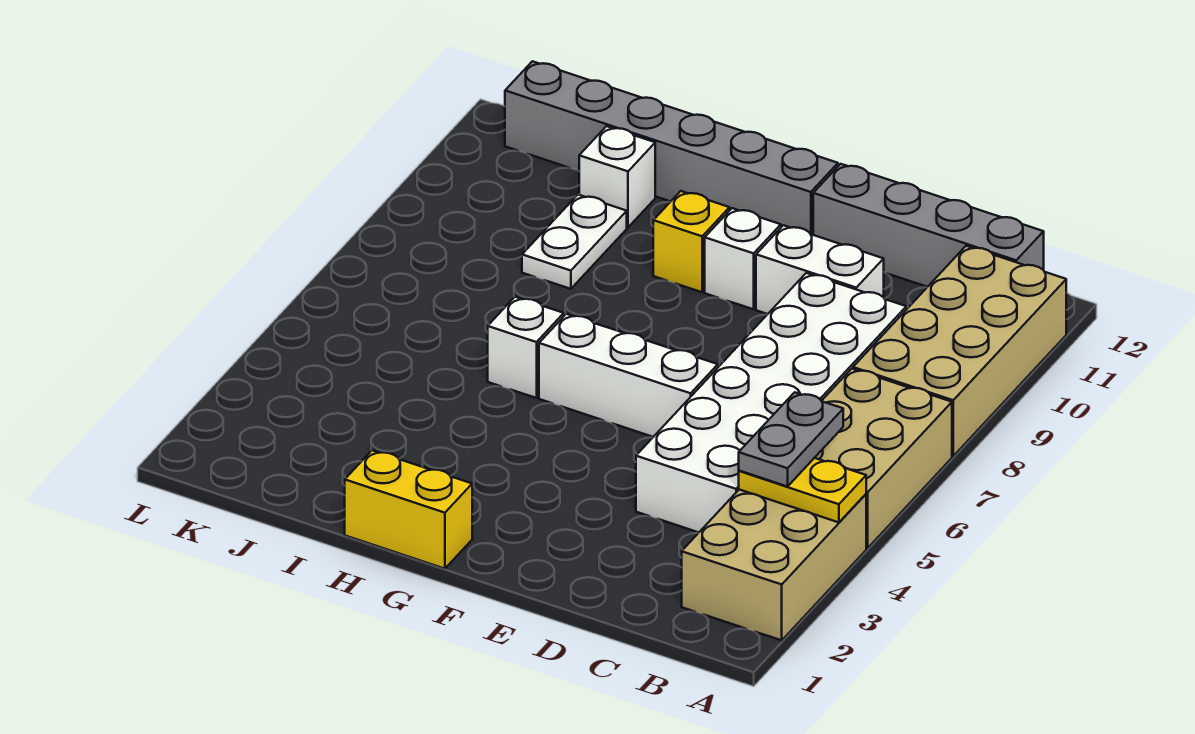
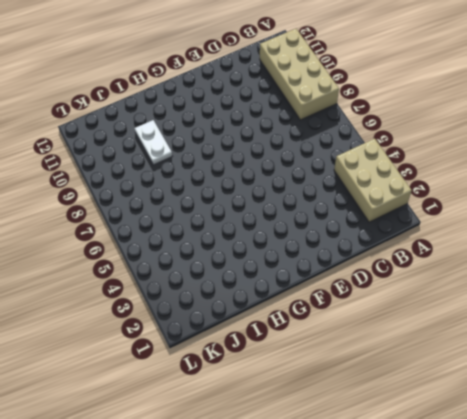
none -> tan brick A5:B7 level 1
none -> grey brick B12:E12 level 1
none -> white brick C4:D9 level 1

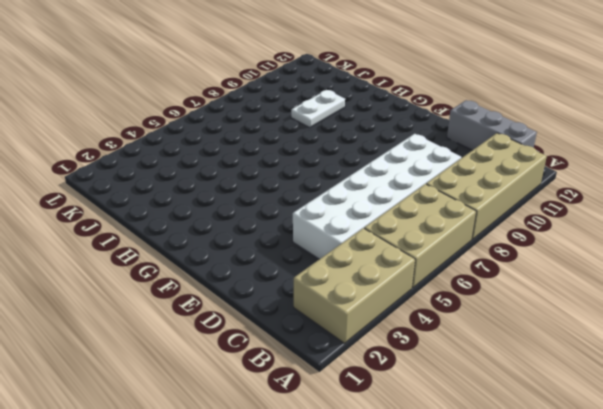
grey brick B12:D12 level 1 -> grey brick B12:E12 level 1
none -> white brick D10:E10 level 1
none -> white brick E6:G6 level 1
none -> white brick F10 level 1

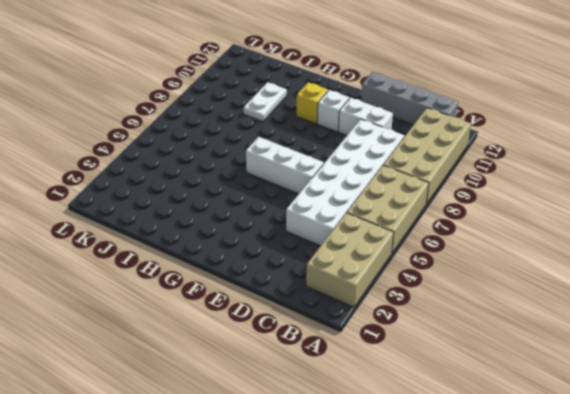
none -> grey brick F12:K12 level 1
none -> yellow brick G1:H1 level 1
none -> white brick H6 level 1

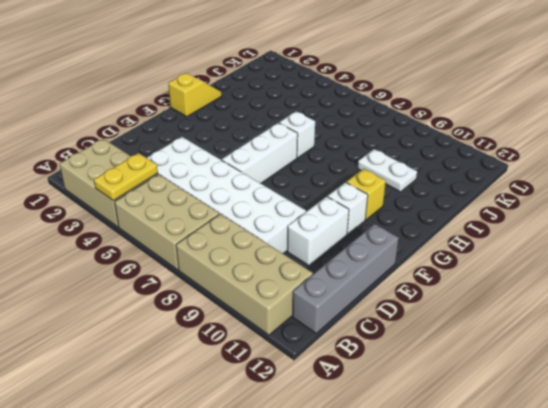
yellow slope G1:H1 level 1 top G -> yellow brick G1:H1 level 1
none -> grey brick F12:K12 level 1
none -> white brick I11 level 1
none -> grey plate B4:B5 level 3

